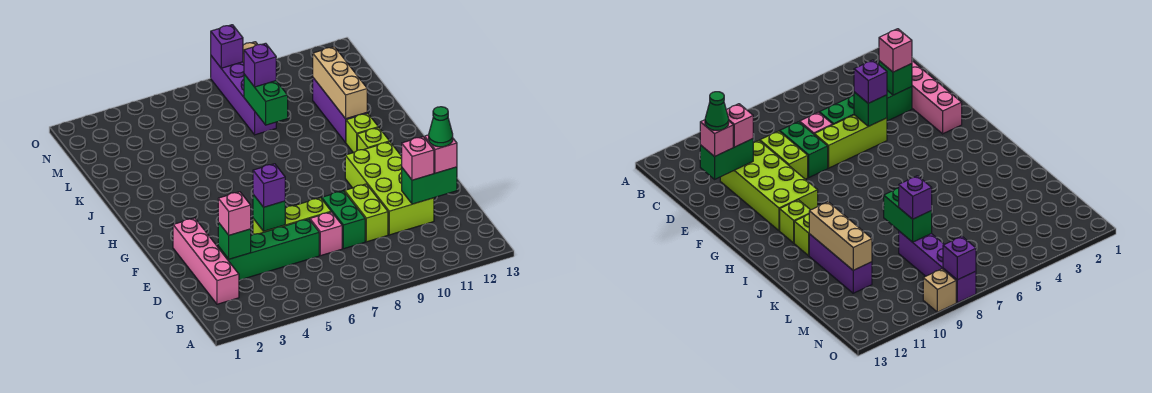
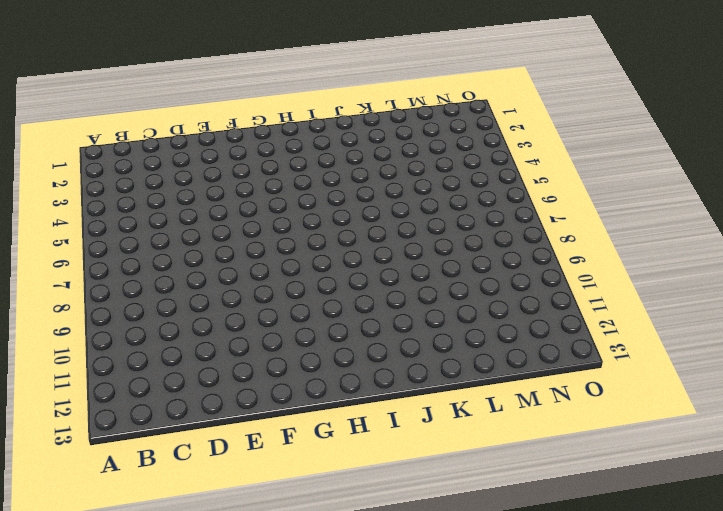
none -> pink brick C2:F2 level 1
none -> green brick D3:D6 level 1
none -> pink brick D7 level 1

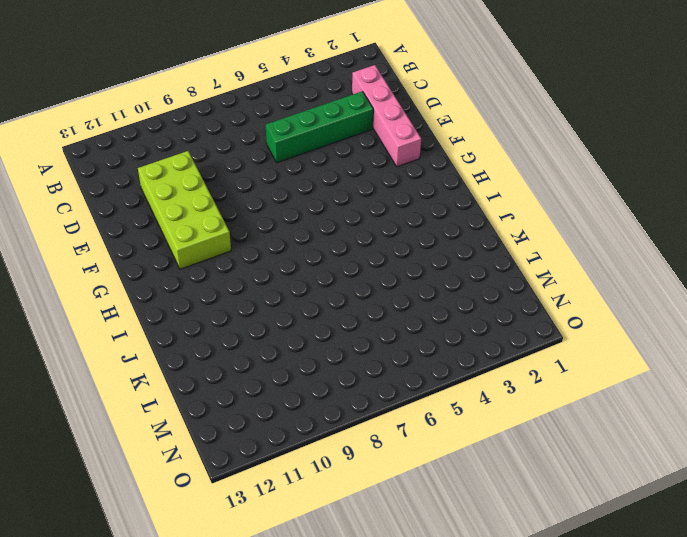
none -> pink brick D7 level 1
none -> green brick D8:E8 level 1
none -> lime brick D9:E9 level 1

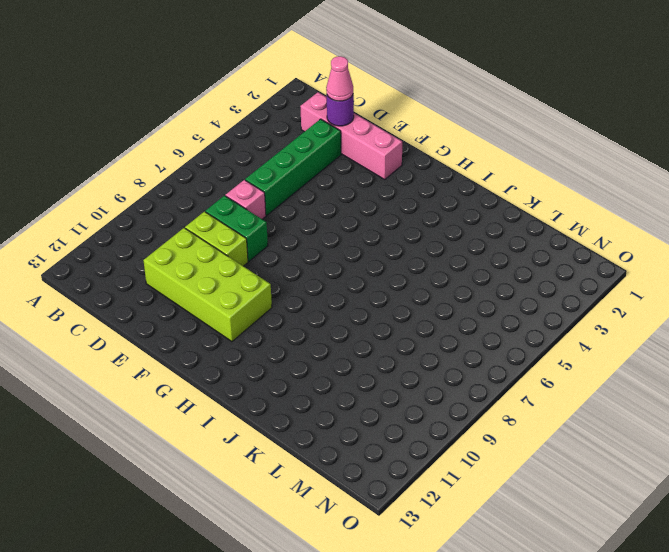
purple round brick D2 level 2 -> none
pink cone D2 level 3 -> none
none -> lime brick E5:E7 level 1
none -> lime brick H11 level 1
none -> lime brick I11 level 1

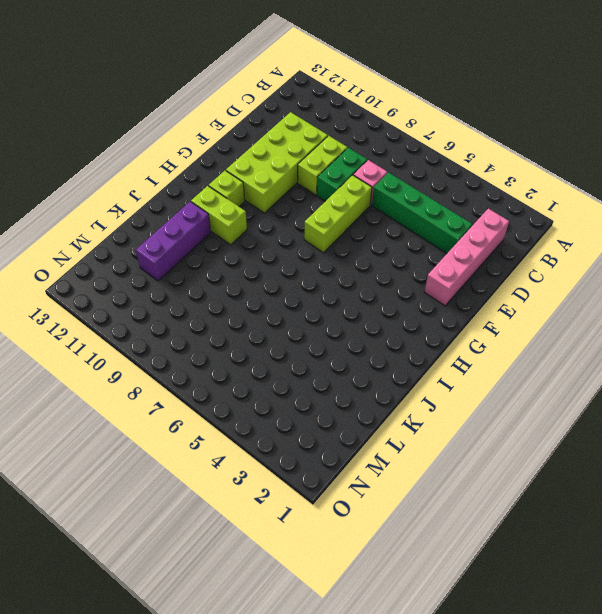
lime brick E7:G7 level 1 -> lime brick E5:E7 level 1
lime brick I10:I11 level 1 -> lime brick I11 level 1
none -> purple brick L8:O8 level 1
none -> tan brick O9 level 1
none -> green brick D3 level 2

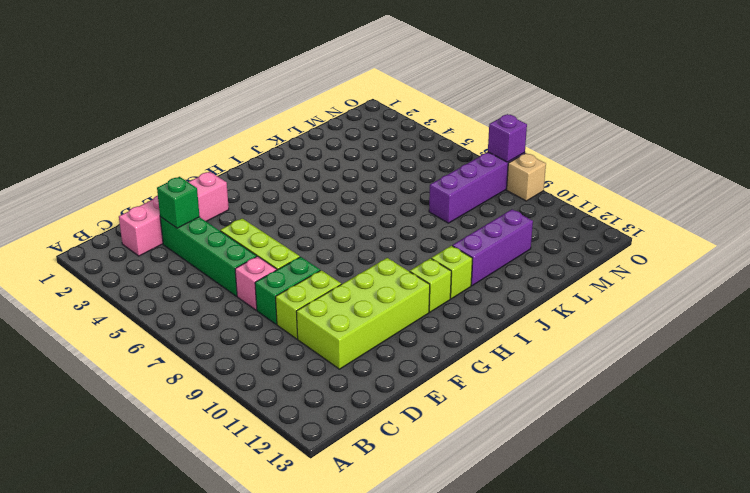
none -> green brick D11:D12 level 2
none -> green brick E5 level 2
none -> tan brick J11:L11 level 2

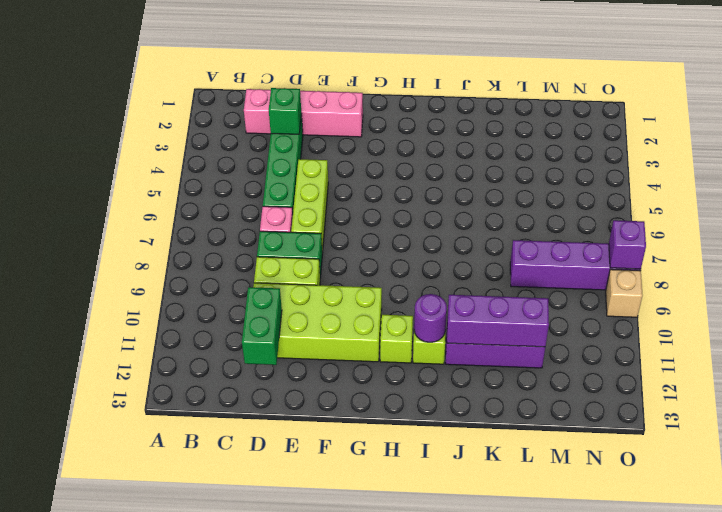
purple round brick I11 level 2 -> none
purple brick J11:L11 level 2 -> tan brick J11:L11 level 2
none -> green brick E5 level 2
none -> green brick K8:L8 level 2
none -> pink brick D3 level 3

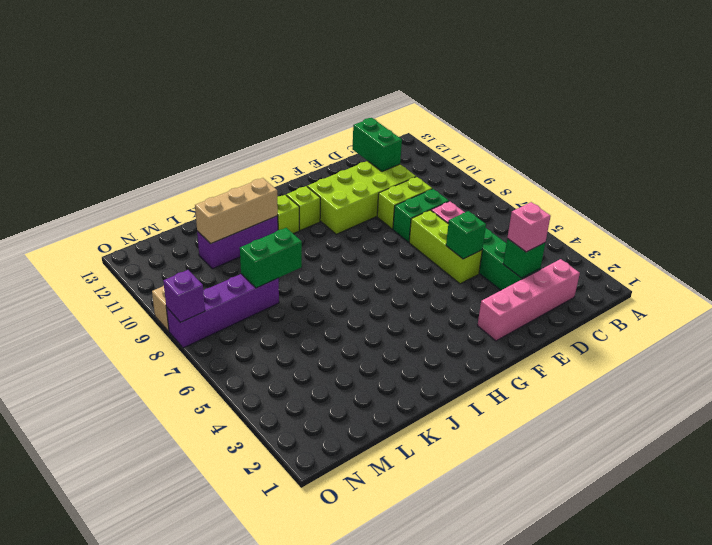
none -> pink brick D11 level 3
none -> pink brick D12 level 3
none -> purple brick E5 level 3

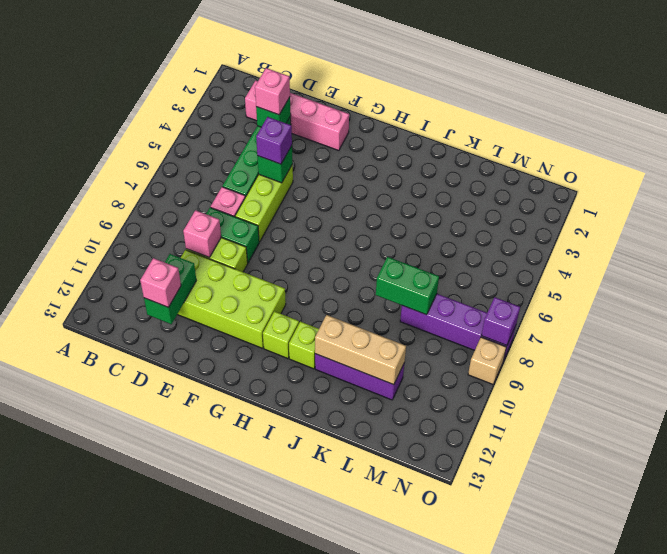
pink brick D9 level 2 -> pink brick D11 level 3
none -> purple brick L8 level 3
none -> green cone D12 level 4

